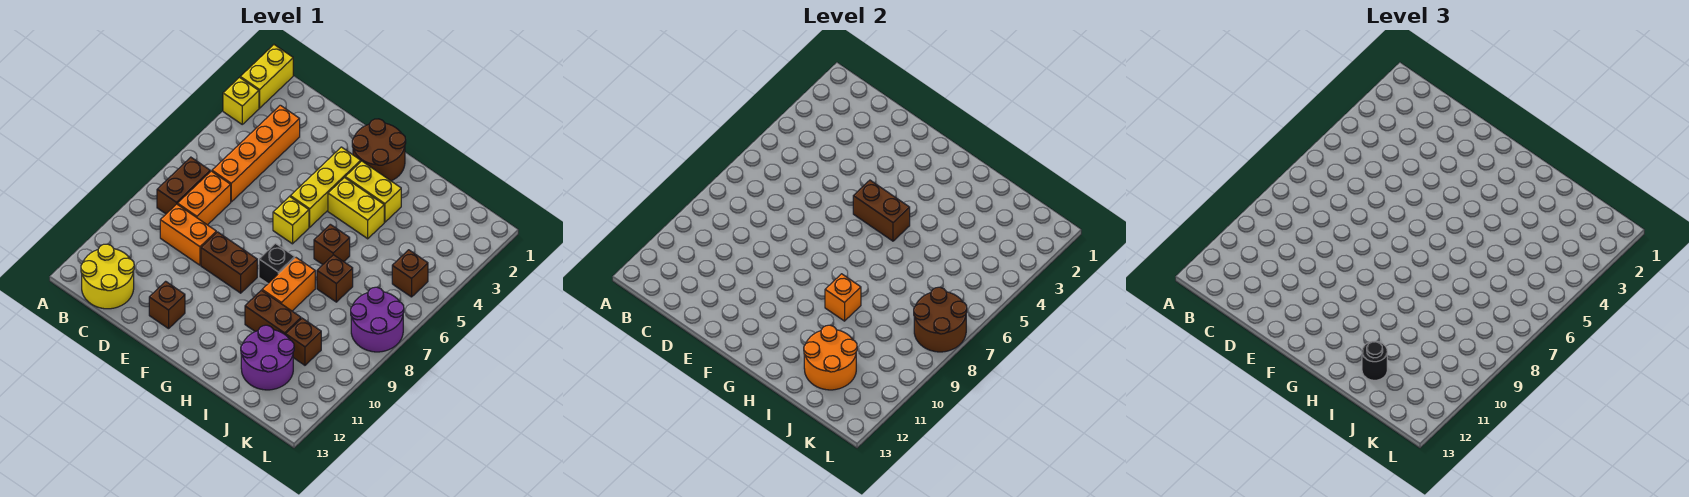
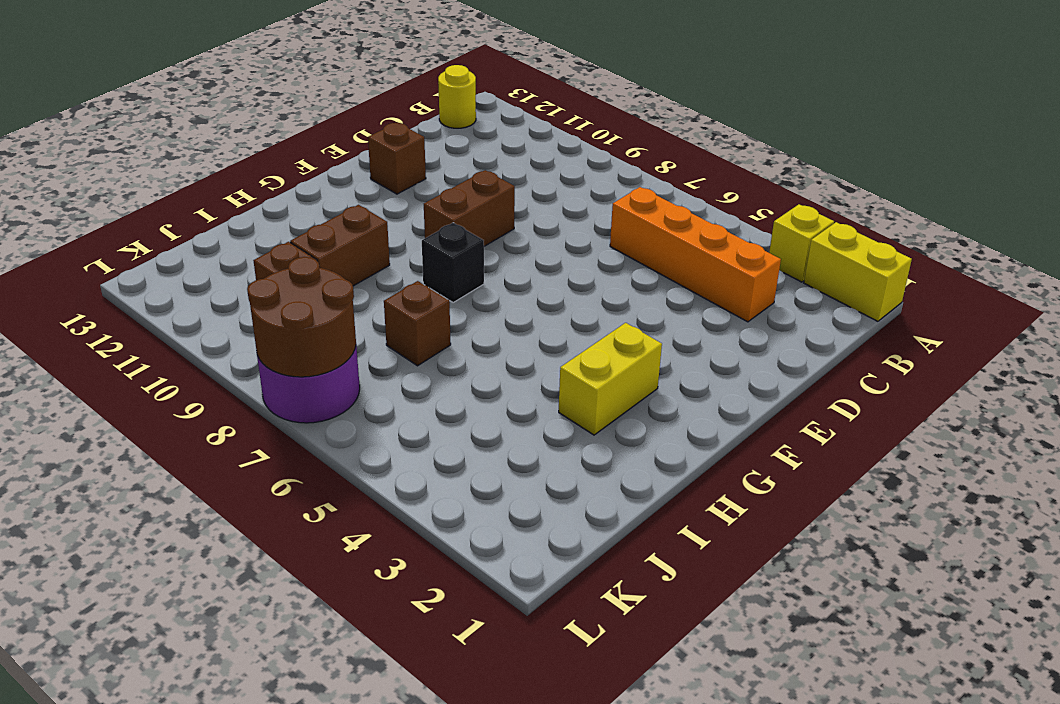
yellow round brick B13 level 1 -> yellow round brick B12:C13 level 1
none -> brown brick B7:B8 level 1
none -> orange brick C7:C8 level 1
none -> orange brick C9:D9 level 1

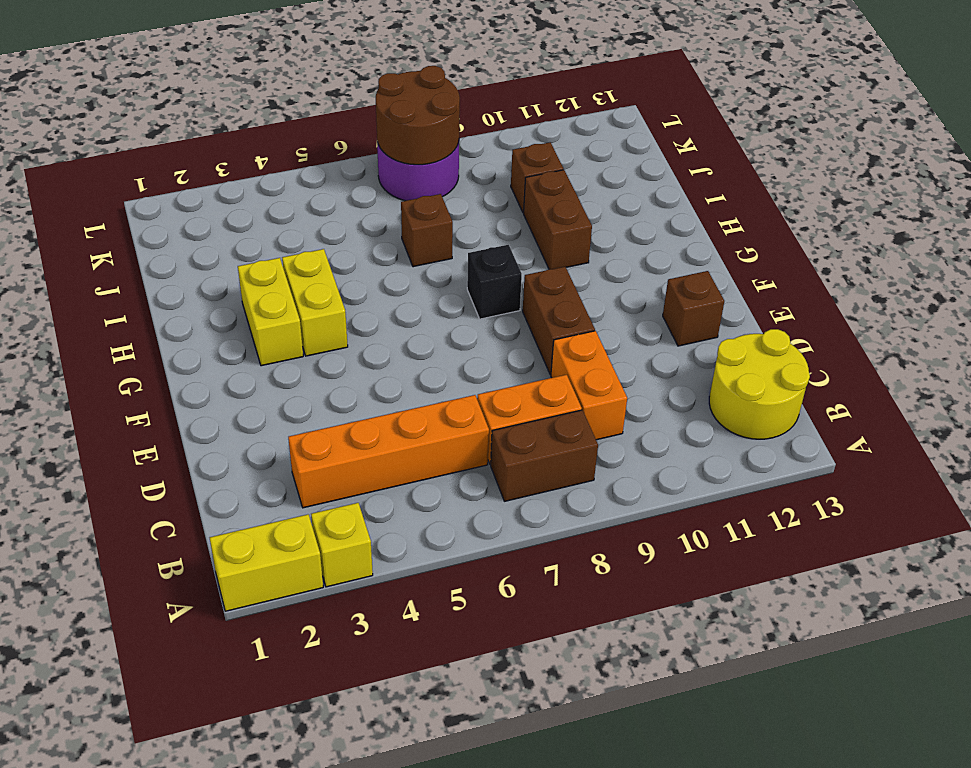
none -> brown round brick F1:G2 level 1
none -> yellow brick F3:F5 level 1
none -> yellow brick F6 level 1

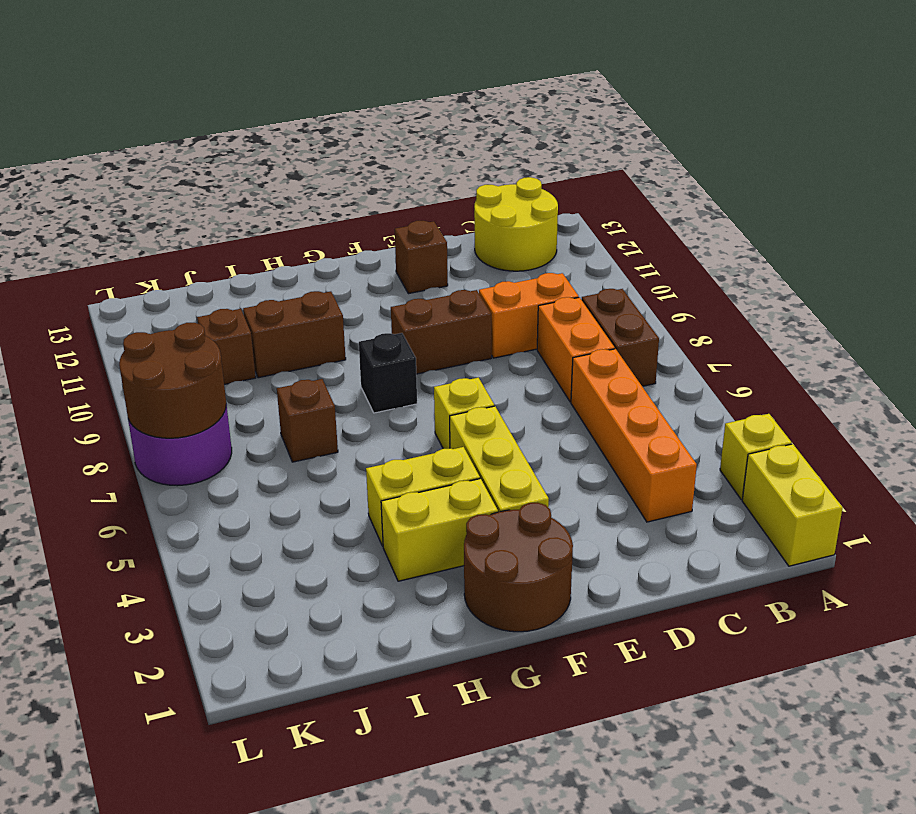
none -> brown brick H6 level 1
none -> orange brick H8:H9 level 1
none -> purple round brick I11:J12 level 1

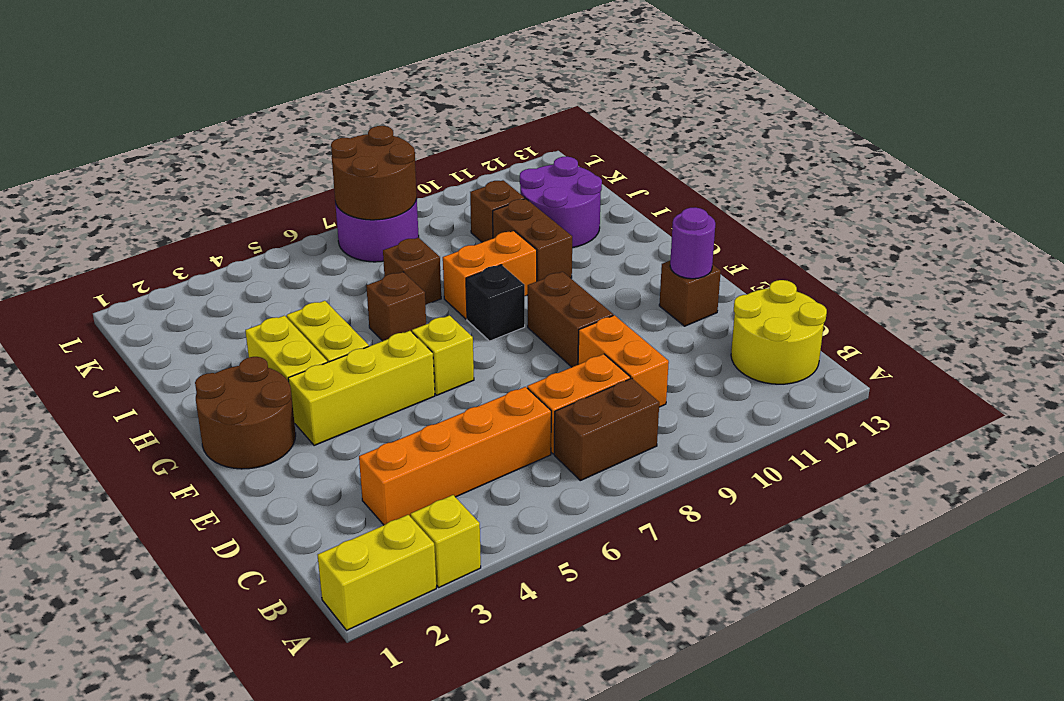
purple round brick E12 level 2 -> none
none -> brown brick K5 level 1
none -> brown brick F5:G5 level 2
none -> orange brick H9 level 2

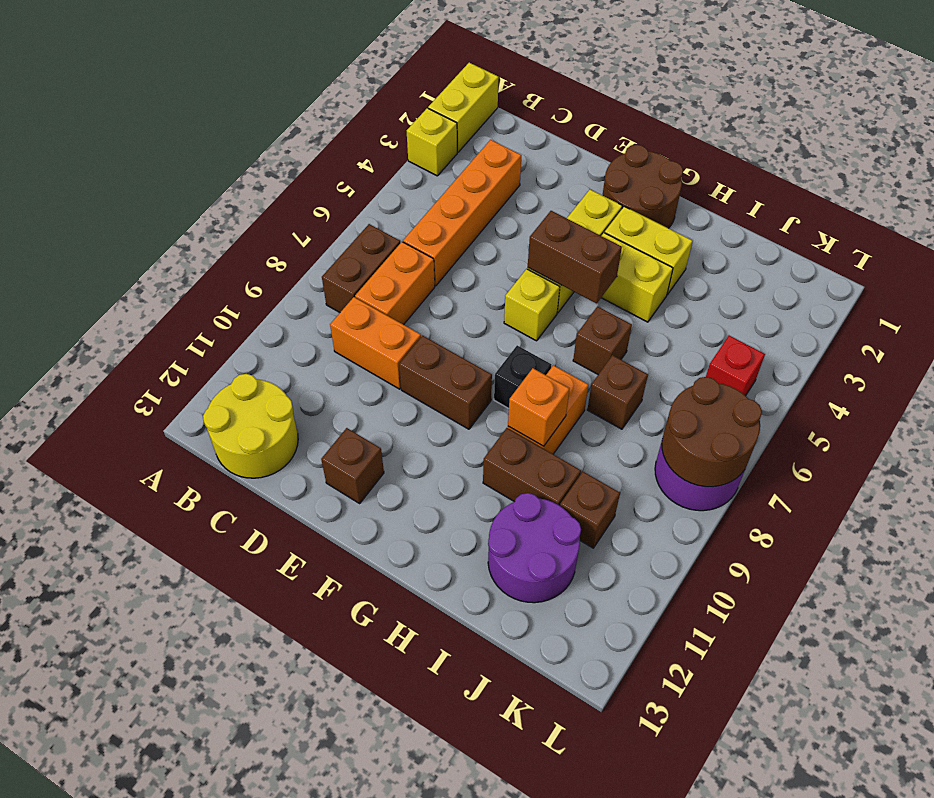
red brick K5 level 1 -> brown brick K5 level 1
none -> orange round brick I11:J12 level 2
none -> black round brick I12 level 3

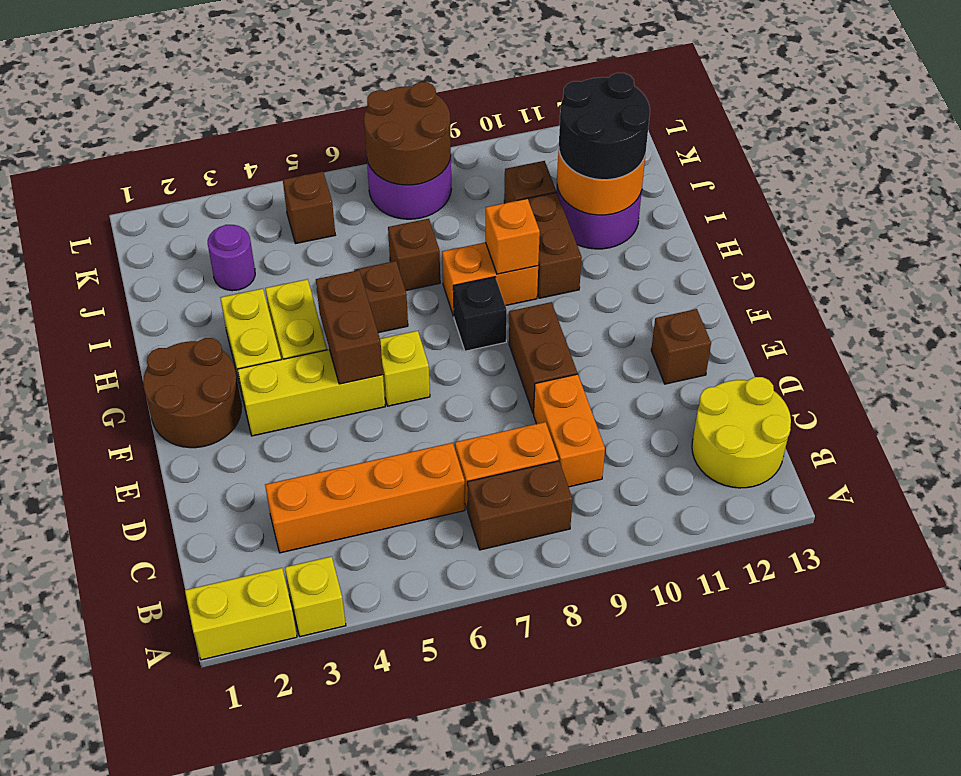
black round brick I11:J12 level 3 -> black round brick I12 level 3
purple round brick J3 level 1 -> none

